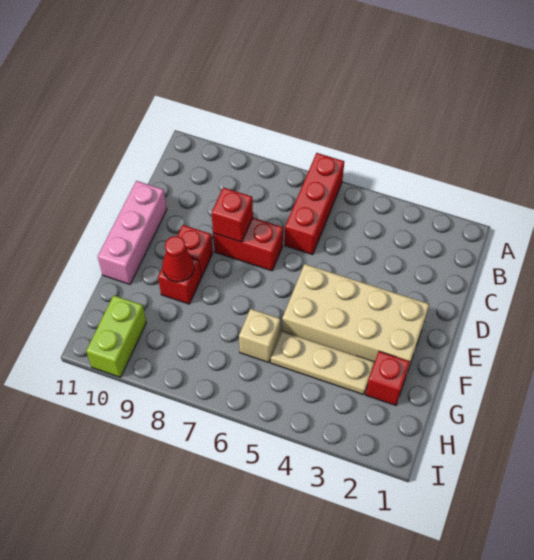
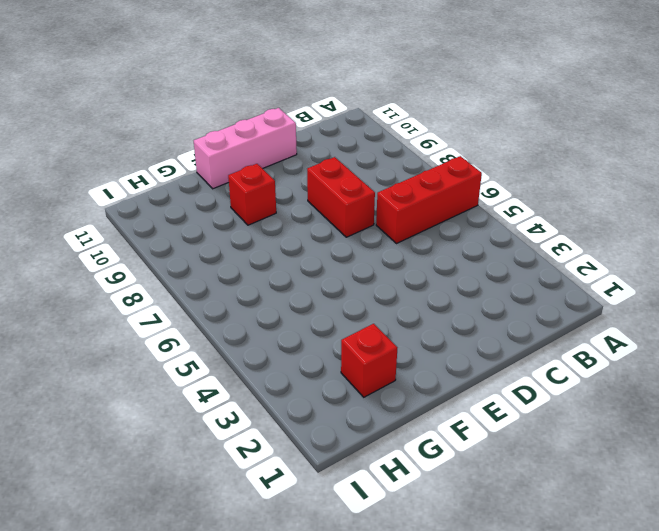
none -> tan brick E2:F5 level 1
none -> red brick E9 level 1
none -> tan plate G3:G5 level 1

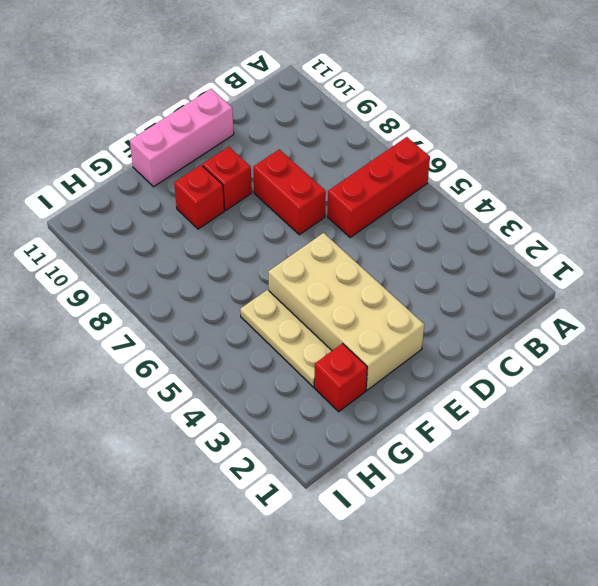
none -> tan brick G6 level 1
none -> lime brick H10:I10 level 1
none -> red brick D8 level 2

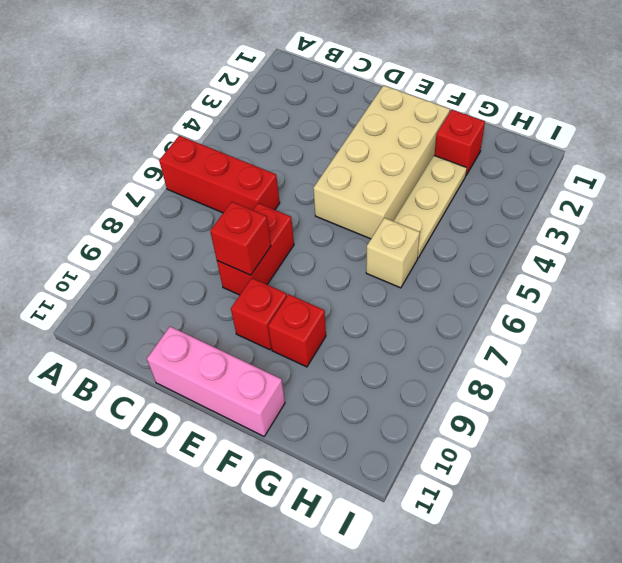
none -> lime brick H10:I10 level 1
none -> red cone F9 level 2

